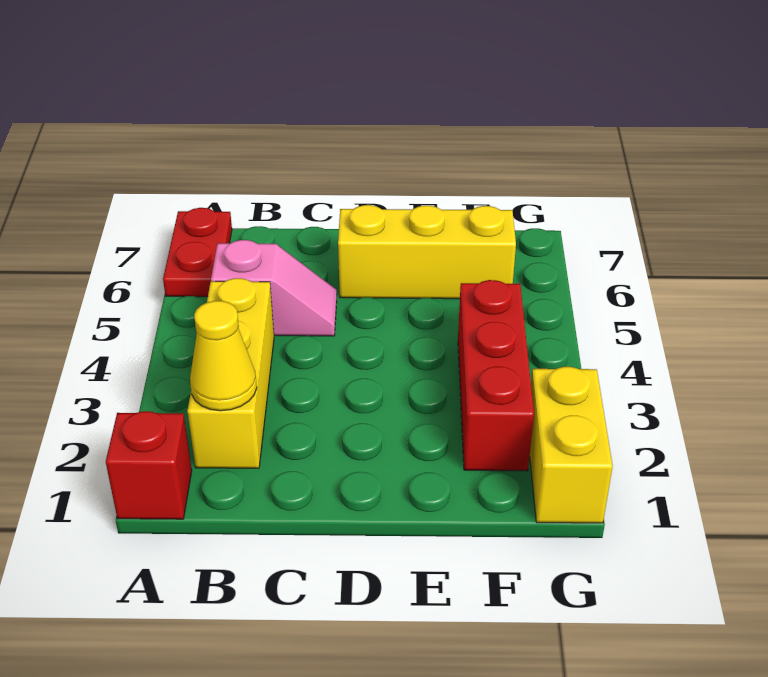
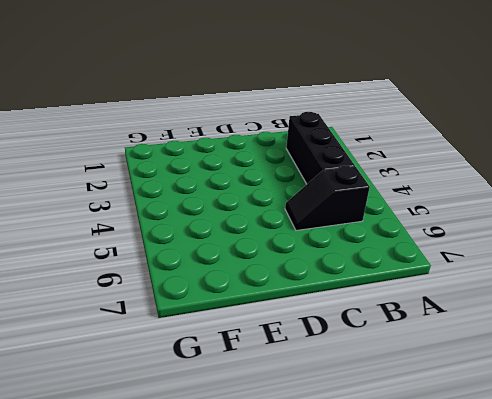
black brick B2:B4 level 1 -> yellow brick B2:B4 level 1
black slope B5:C5 level 1 top B -> pink slope B5:C5 level 1 top B
none -> red brick A1 level 1
none -> red plate A6:A7 level 1

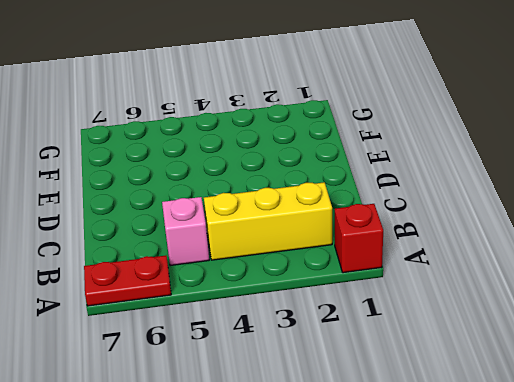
none -> yellow brick D6:F6 level 1
none -> red brick F2:F4 level 1

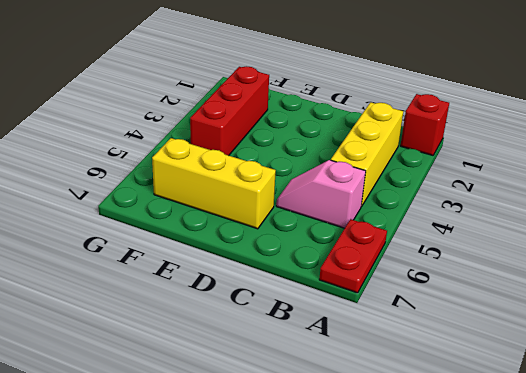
none -> yellow brick G1:G2 level 1
none -> yellow cone B2 level 2

